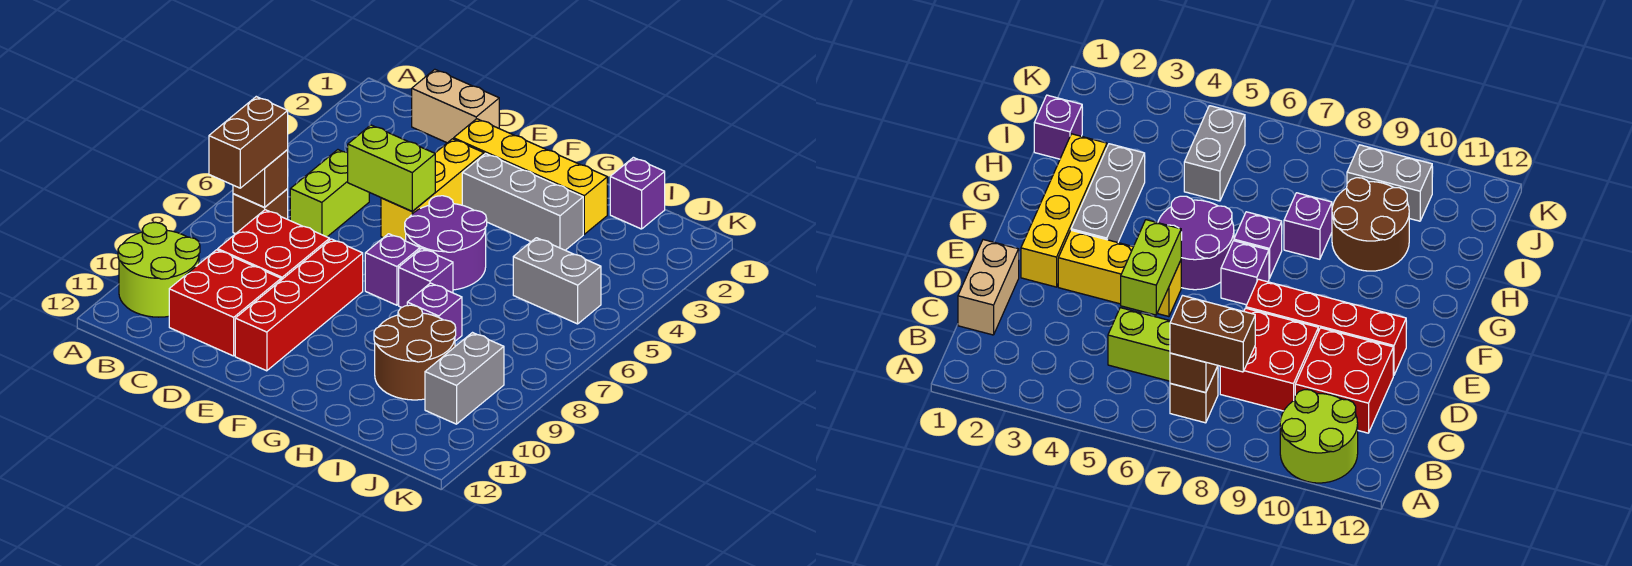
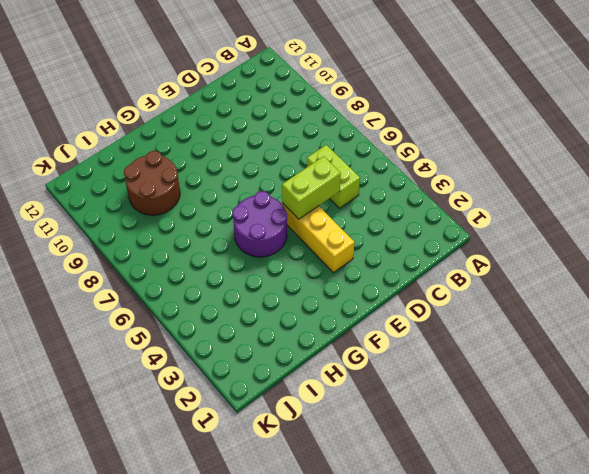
none -> lime round brick A10:B11 level 1
none -> brown brick B7 level 1
none -> tan brick C1:D1 level 1

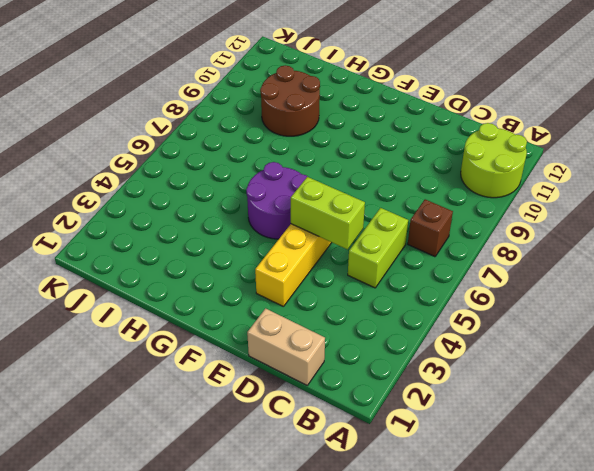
none -> red brick C8:D9 level 1
none -> red brick C10:D11 level 1
none -> yellow brick E2:H2 level 1

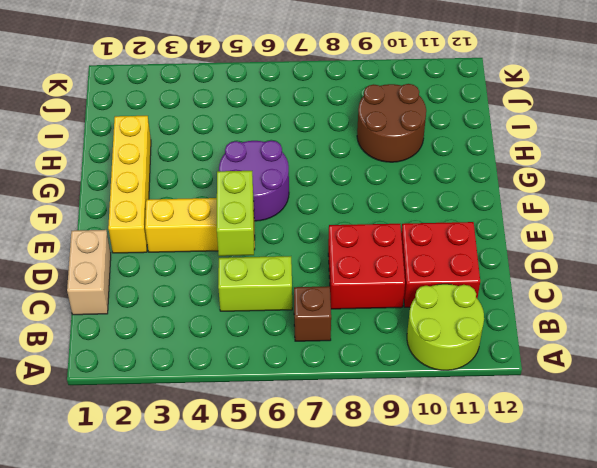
none -> red brick E8:E11 level 1
none -> grey brick F3:H3 level 1
none -> purple brick F7 level 1

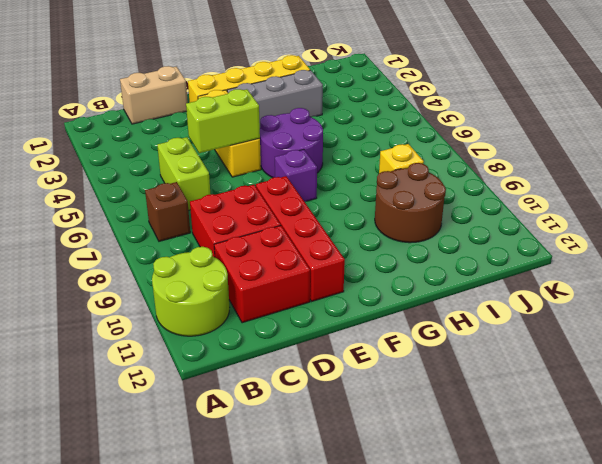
yellow brick I8 level 1 -> none
none -> purple brick G7 level 1
none -> purple brick H8 level 1
none -> purple brick I1 level 1

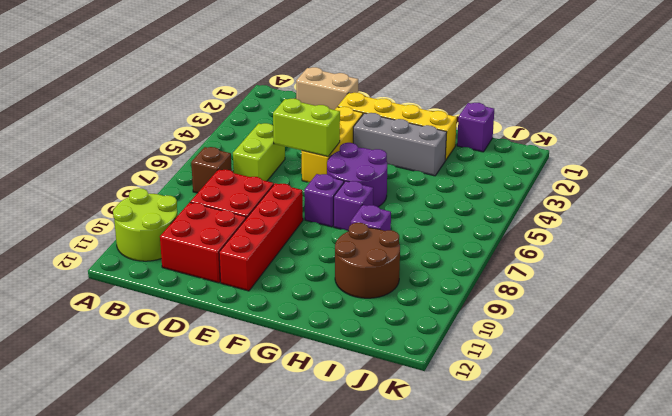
none -> grey brick I5:J5 level 1
none -> grey brick J9:J10 level 1
none -> brown brick B7 level 2

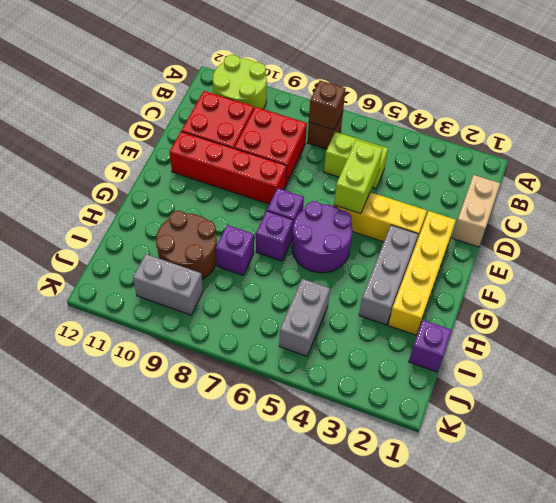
none -> brown brick B7:B8 level 3

